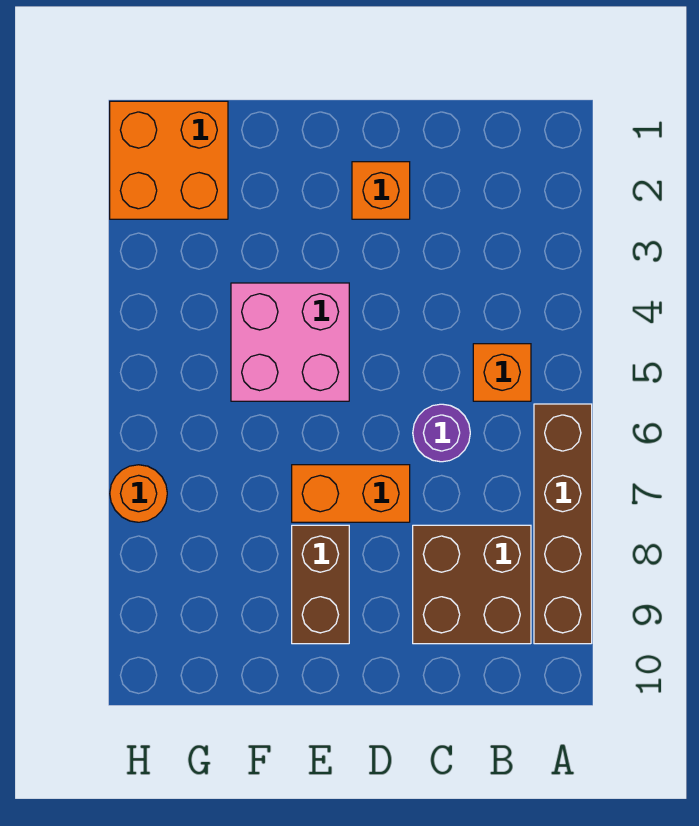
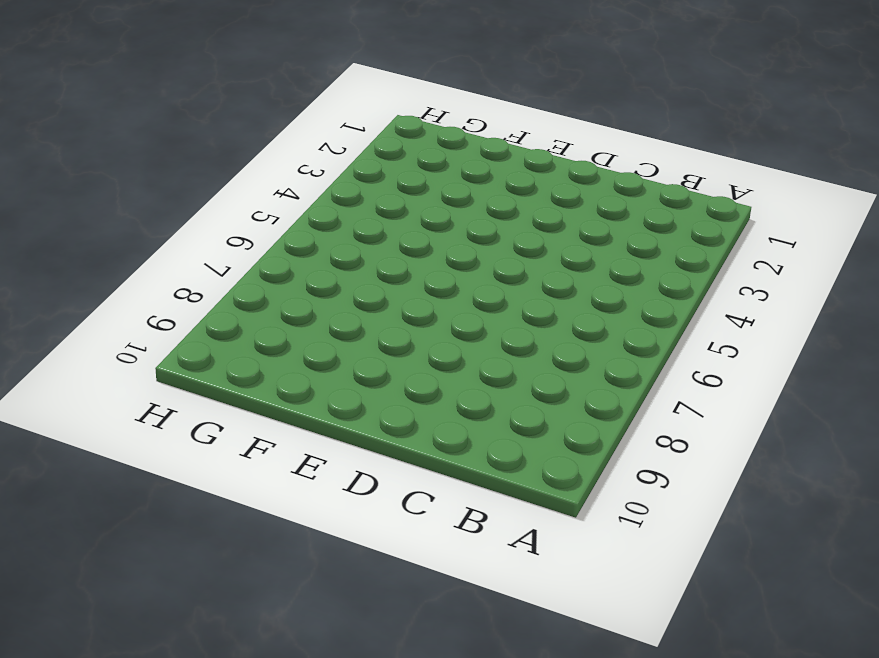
none -> brown brick A6:A9 level 1
none -> orange brick B5 level 1

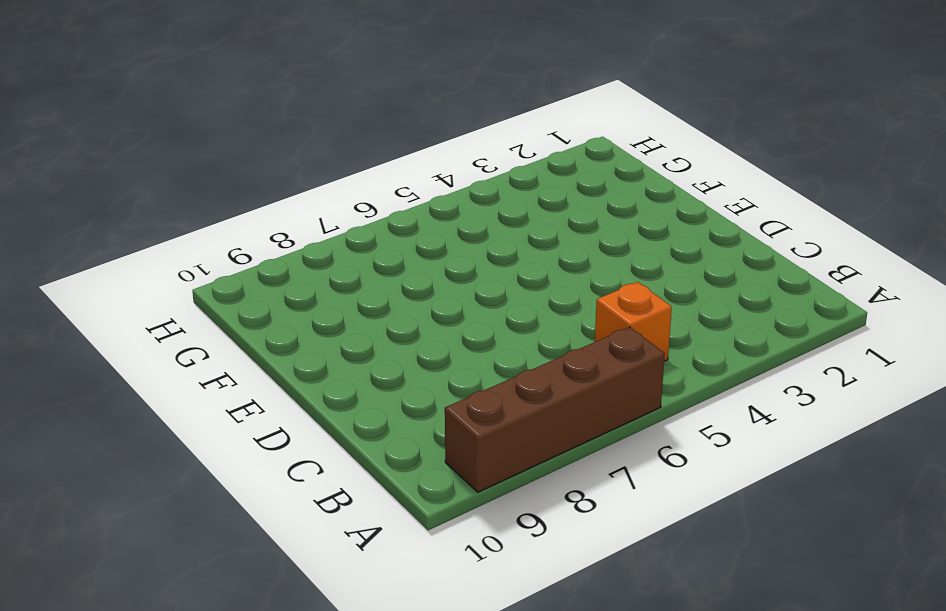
none -> brown brick B8:C9 level 1
none -> purple round brick C6 level 1

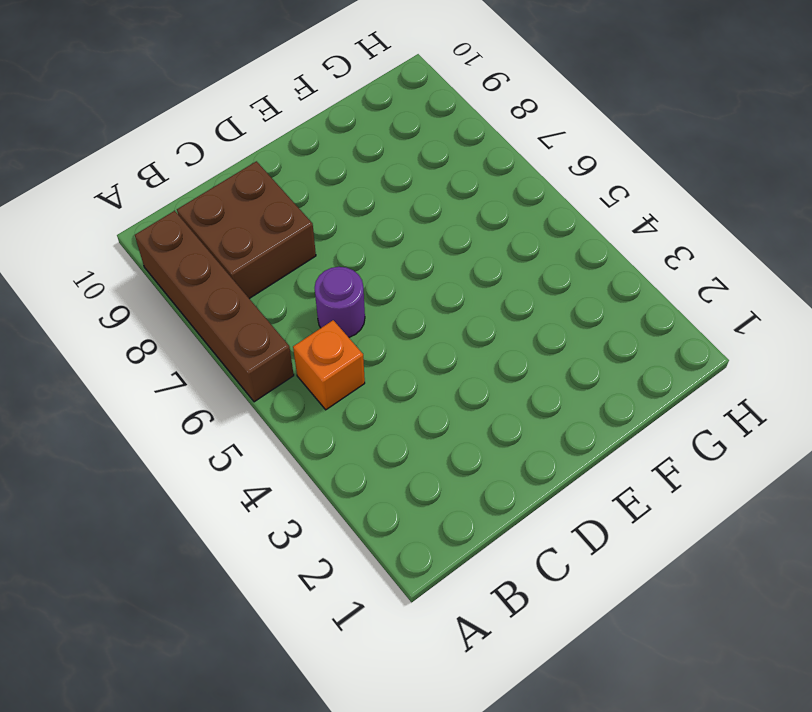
none -> orange brick D2 level 1
none -> orange brick D7:E7 level 1

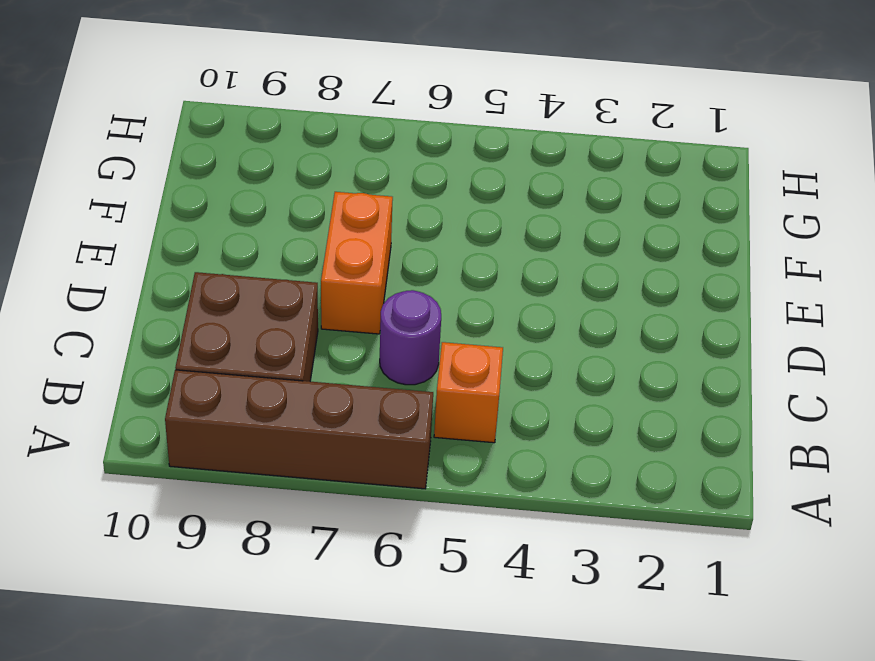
none -> orange brick D2 level 1
none -> pink brick E4:F5 level 1

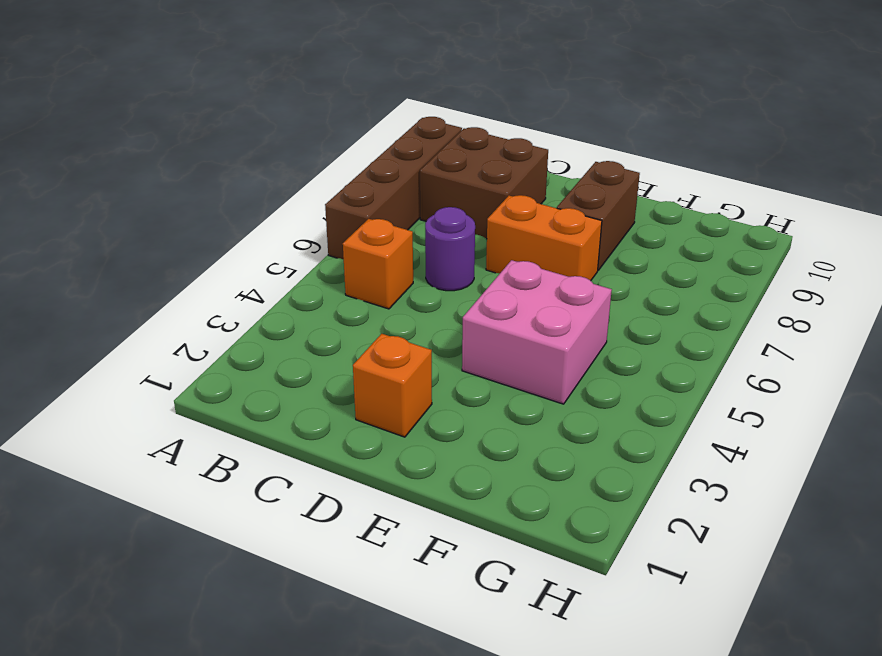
none -> orange brick G1:H2 level 1
none -> orange round brick H7 level 1

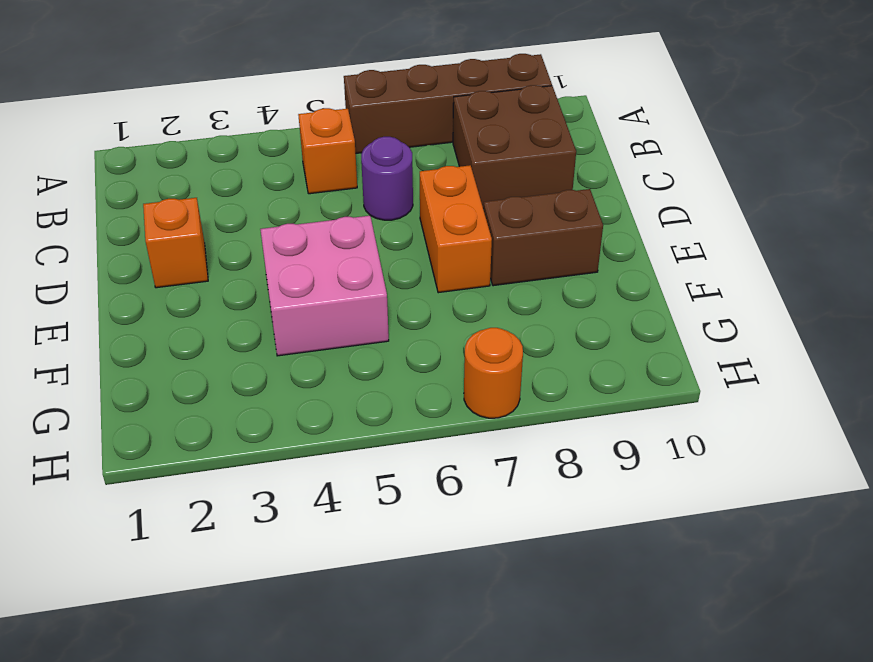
none -> orange brick G1:H2 level 1

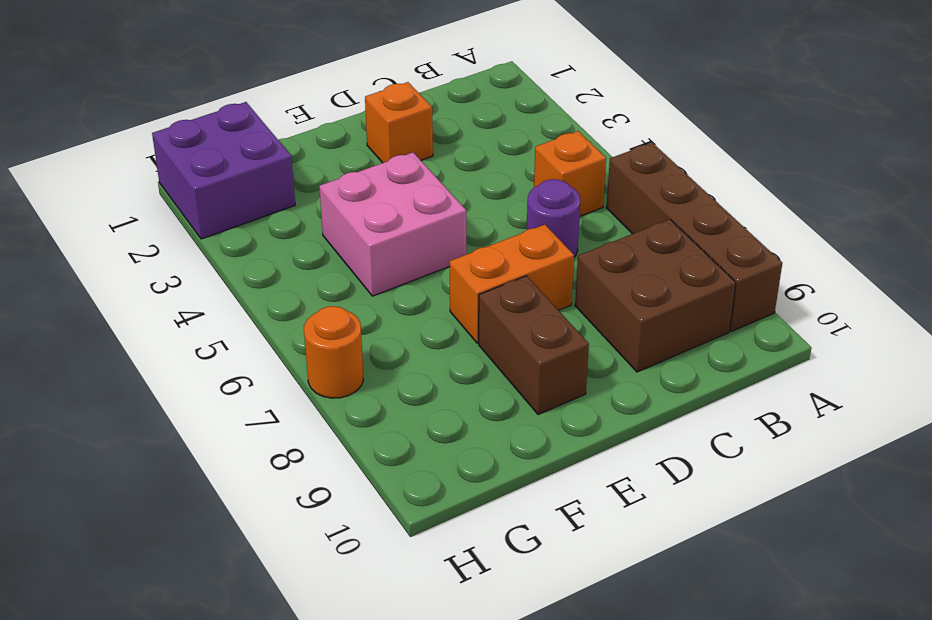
purple brick G1:H2 level 1 -> orange brick G1:H2 level 1

